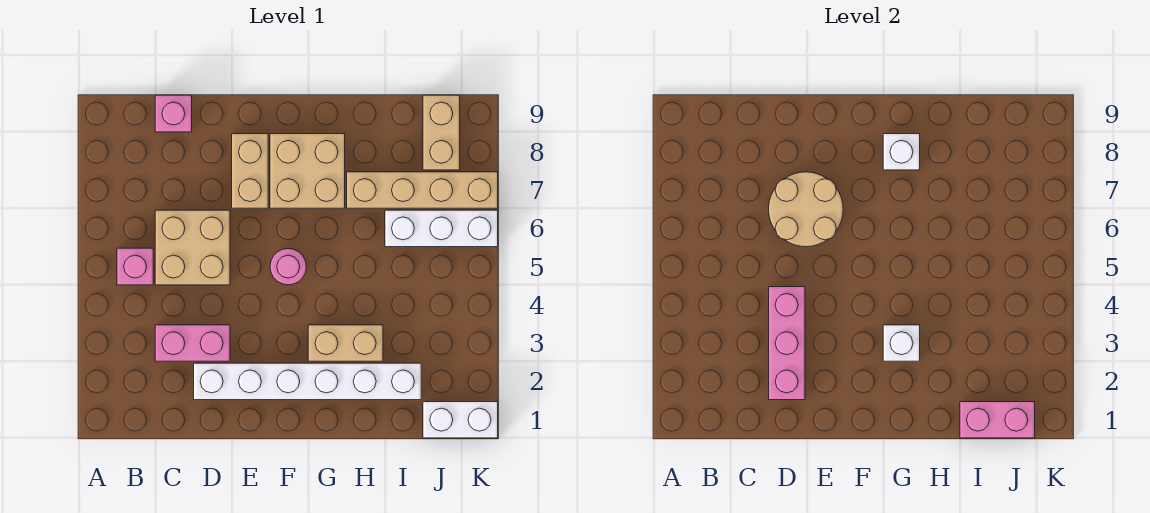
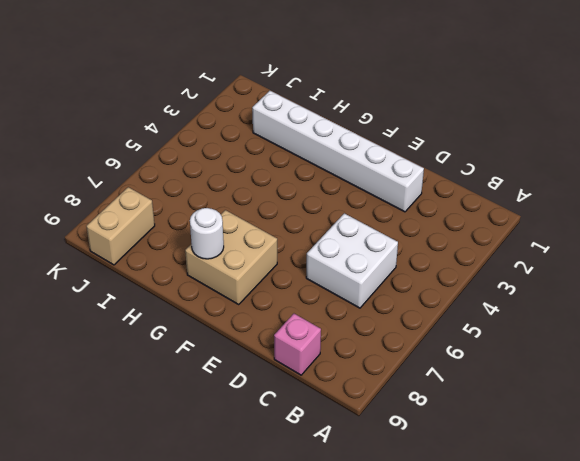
white brick C5:D6 level 1 -> tan brick C5:D6 level 1
white round brick G8 level 2 -> white brick G8 level 2
none -> pink brick B5 level 1
none -> pink brick C3:D3 level 1
none -> tan brick E7:E8 level 1

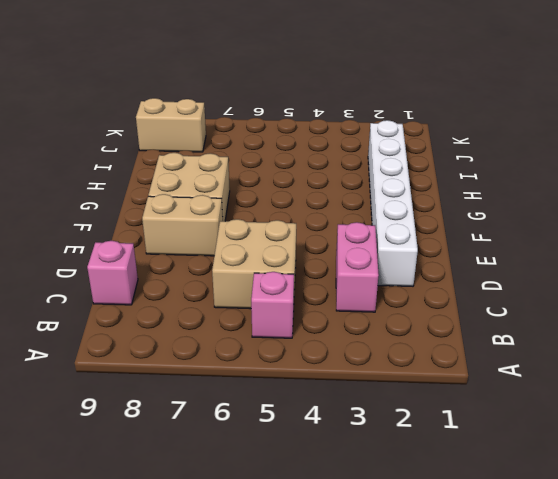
none -> pink round brick F5 level 1
none -> tan brick G3:H3 level 1
none -> tan brick H7:K7 level 1

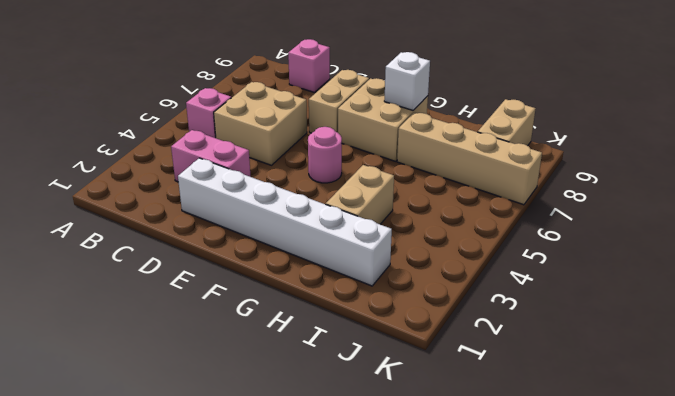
tan brick H3:H4 level 1 -> tan brick G3:H3 level 1
none -> white brick I6:K6 level 1
none -> white brick J1:K1 level 1
none -> pink brick D2:D4 level 2

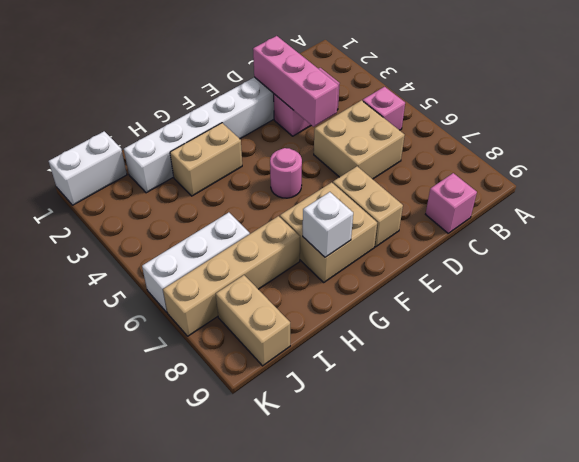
none -> tan round brick D6:E7 level 2
none -> white brick G3 level 2
none -> pink brick I1:J1 level 2

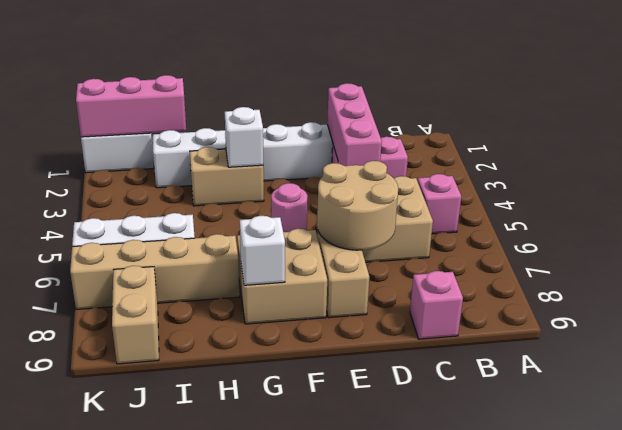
pink brick I1:K1 level 2 -> pink brick I1:J1 level 2

